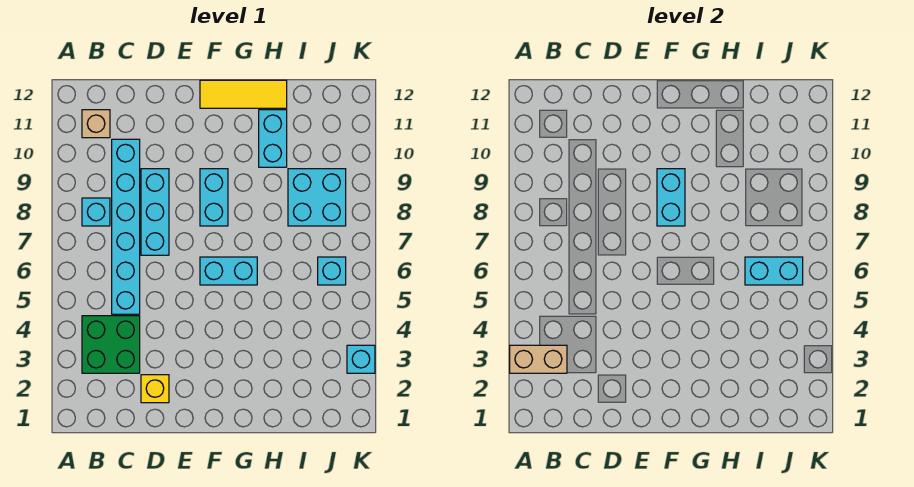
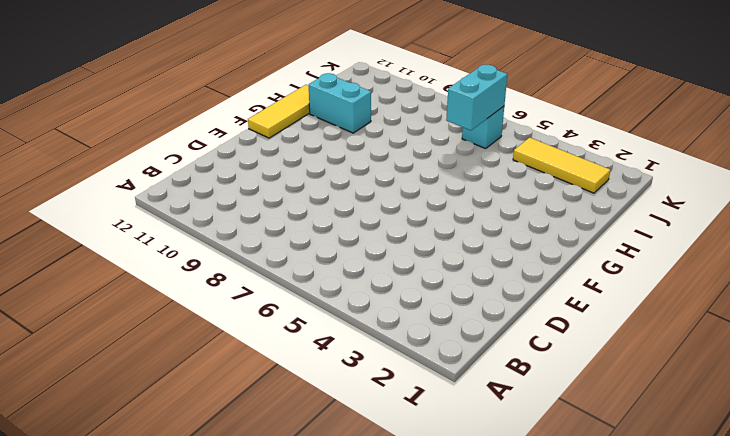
yellow tile J2:J4 level 1 -> none
none -> green brick B3:C4 level 1
none -> cyan brick B8 level 1
none -> tan brick B11 level 1

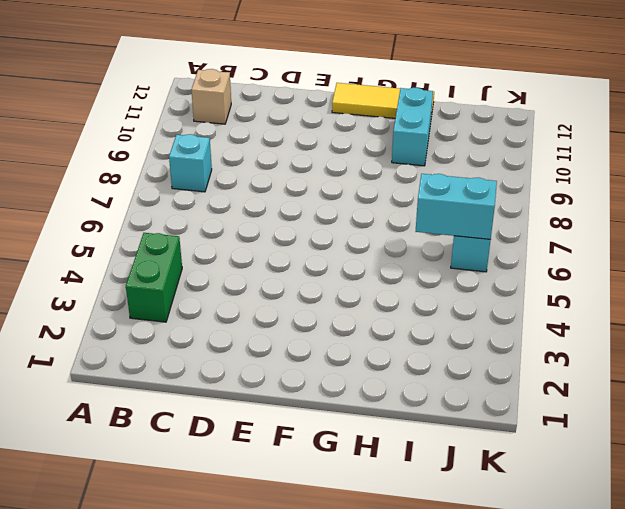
green brick B3:B4 level 1 -> green brick B3:C4 level 1
none -> cyan brick C5:C10 level 1
none -> yellow brick D2 level 1
none -> cyan brick D7:D9 level 1

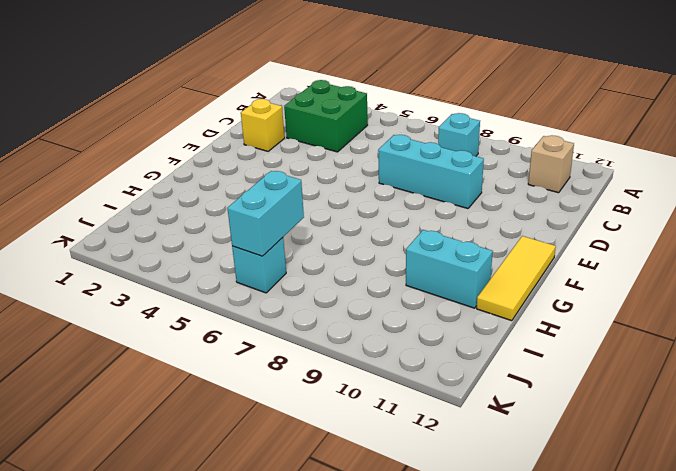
none -> cyan brick C5:C10 level 1
none -> cyan brick F6:G6 level 1
none -> cyan brick F8:F9 level 1

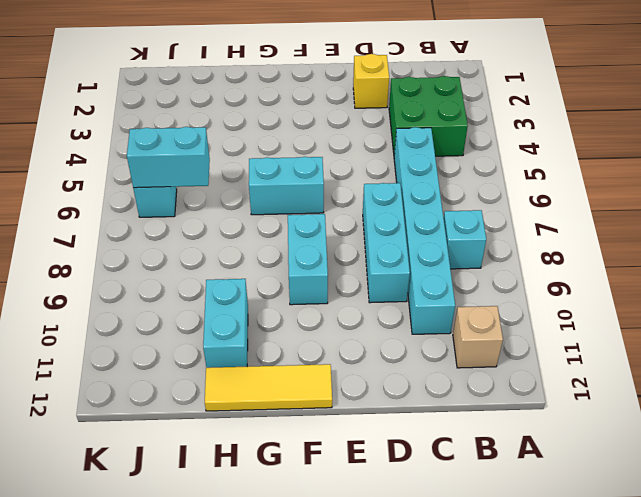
none -> cyan brick I8:J9 level 1
none -> cyan brick K3 level 1
none -> tan brick A3:B3 level 2

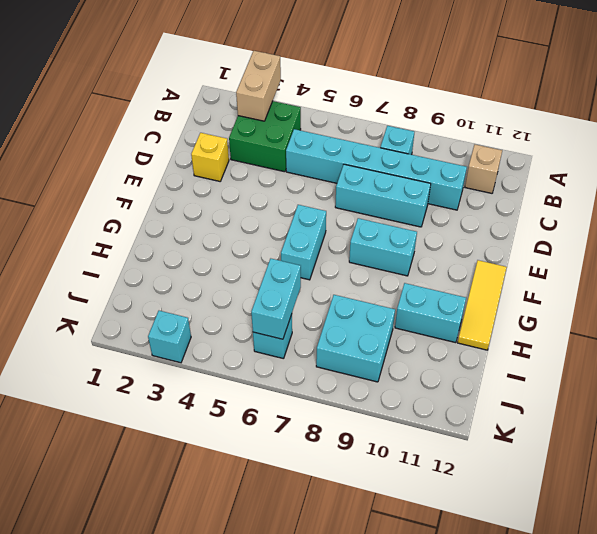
none -> cyan brick F8:F9 level 2

